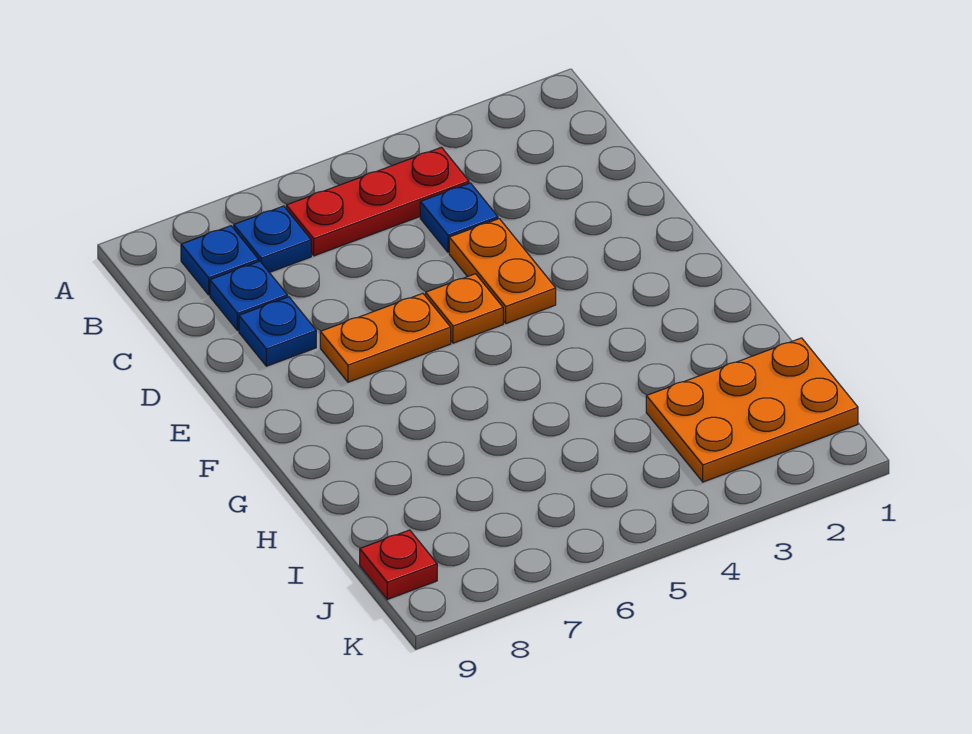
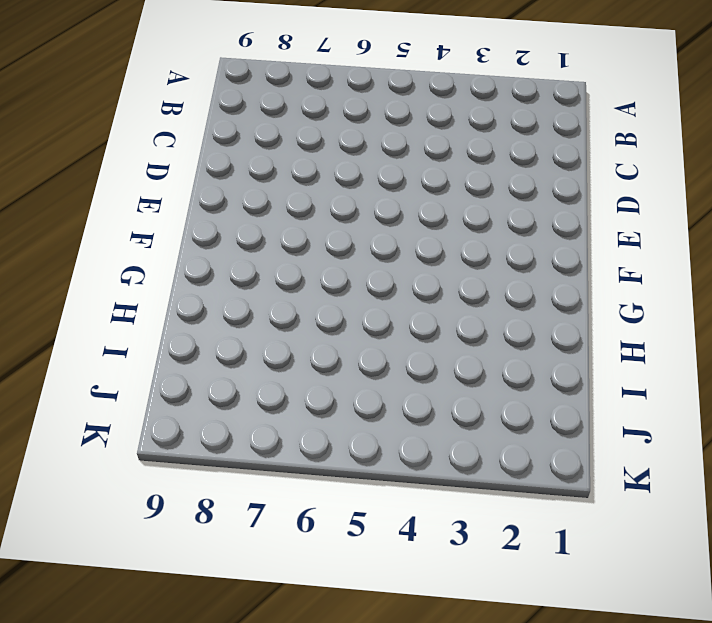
none -> red plate B4:B6 level 1
none -> blue plate B7 level 1

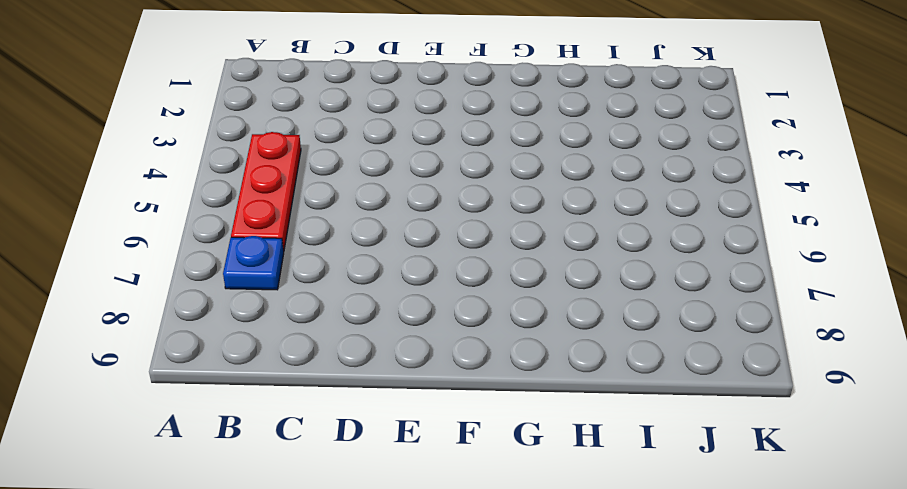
none -> blue plate B8 level 1
none -> blue plate C4 level 1

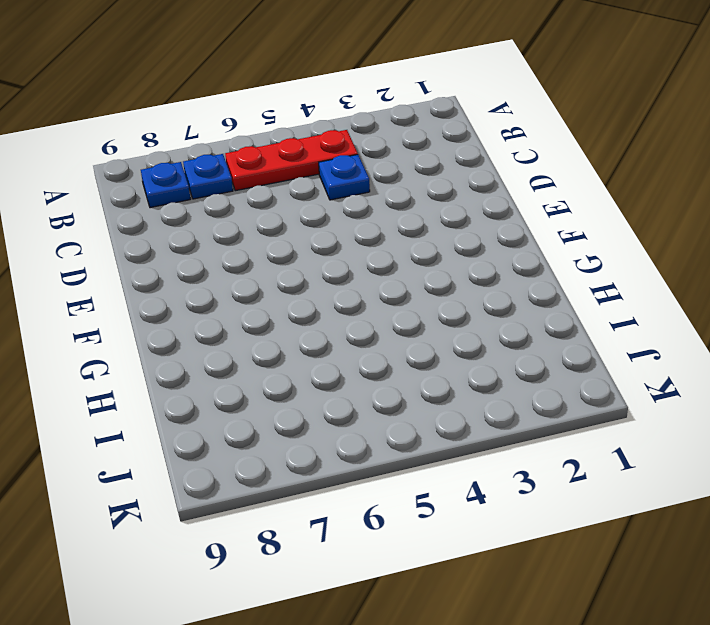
none -> blue plate C8 level 1
none -> orange plate D4:E4 level 1

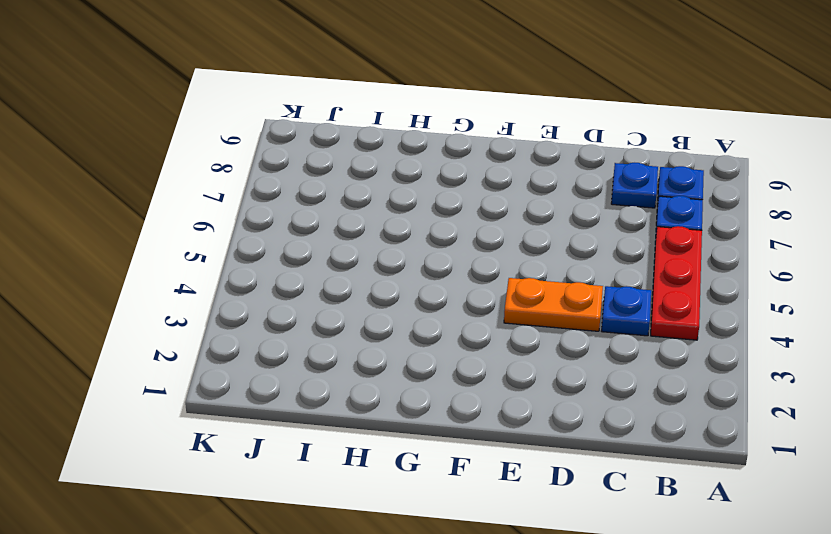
none -> blue plate D8 level 1
none -> orange plate E5 level 1

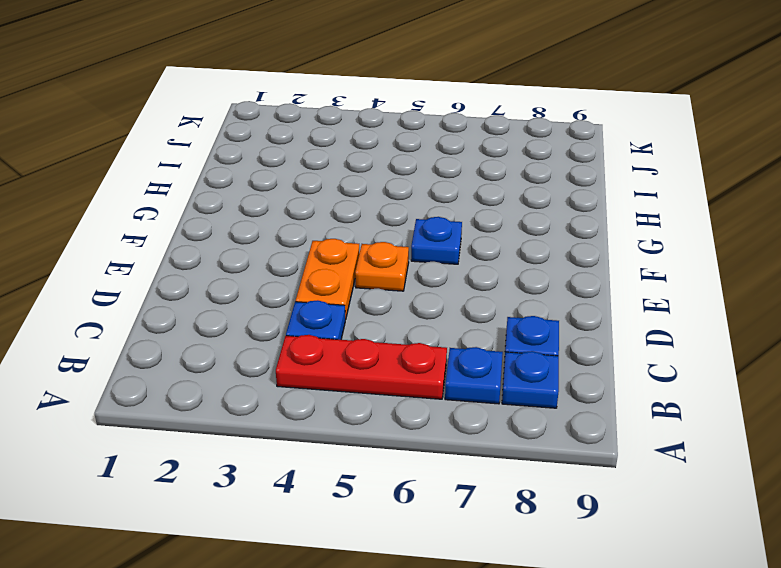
blue plate F6 level 1 -> blue plate D8 level 1
none -> orange plate E6:E7 level 1
none -> orange plate I1:J3 level 1

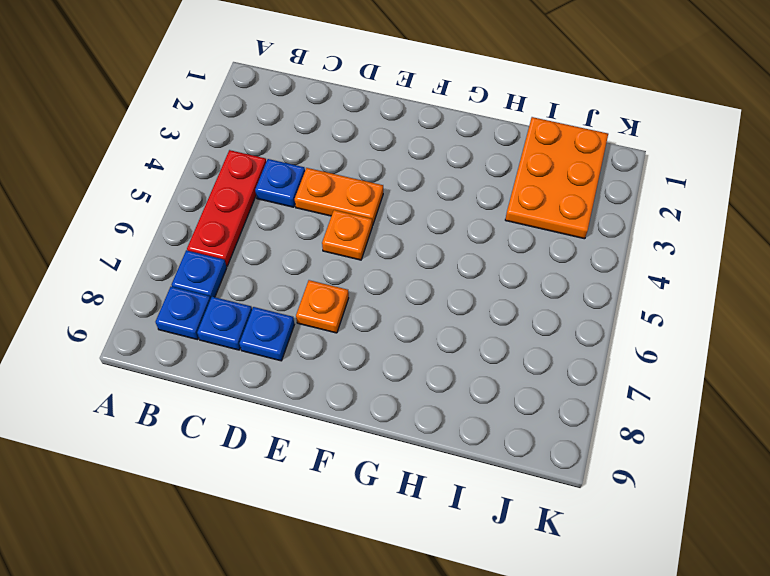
orange plate E7 level 1 -> orange plate E6:E7 level 1
none -> red plate J9 level 1

